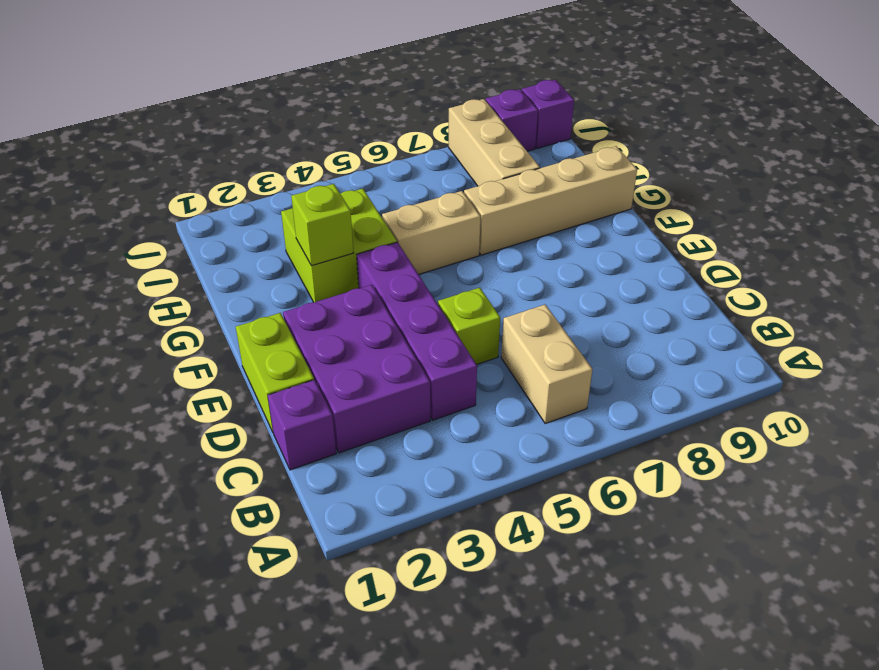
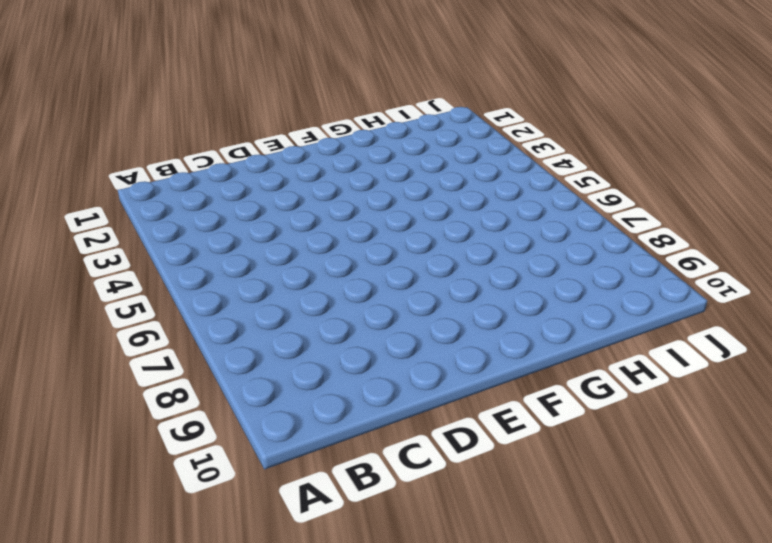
none -> tan brick B6:C6 level 1
none -> purple brick C1 level 1
none -> purple brick C2:E3 level 1

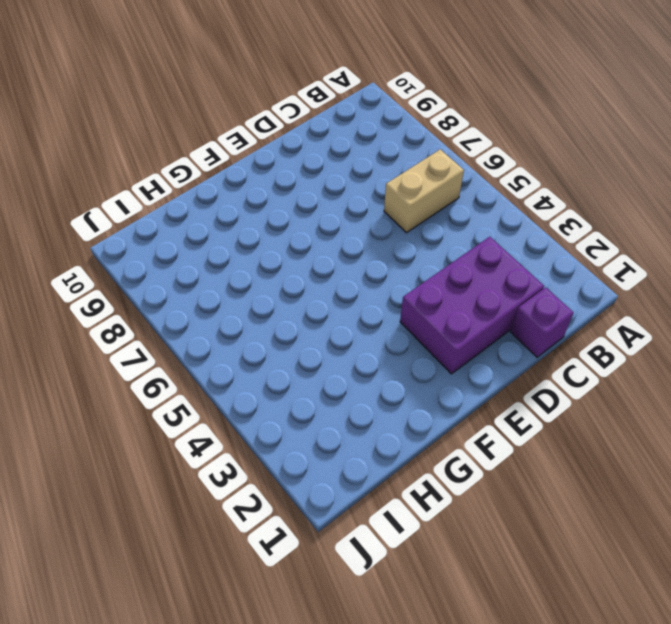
none -> purple brick C4:F4 level 1
none -> lime brick D1:E1 level 1
none -> lime brick D5 level 1

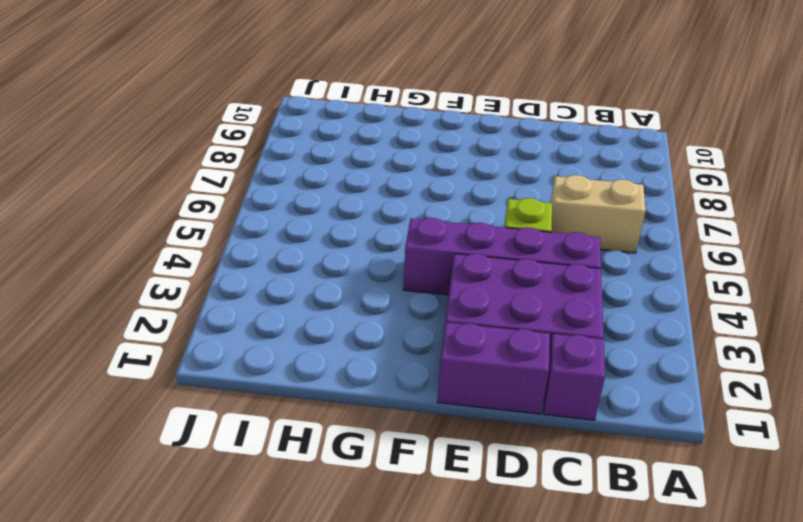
purple brick D1:E1 level 1 -> lime brick D1:E1 level 1
none -> lime brick G3:H4 level 1
none -> tan brick G5:G6 level 1
none -> tan brick G7:G10 level 1

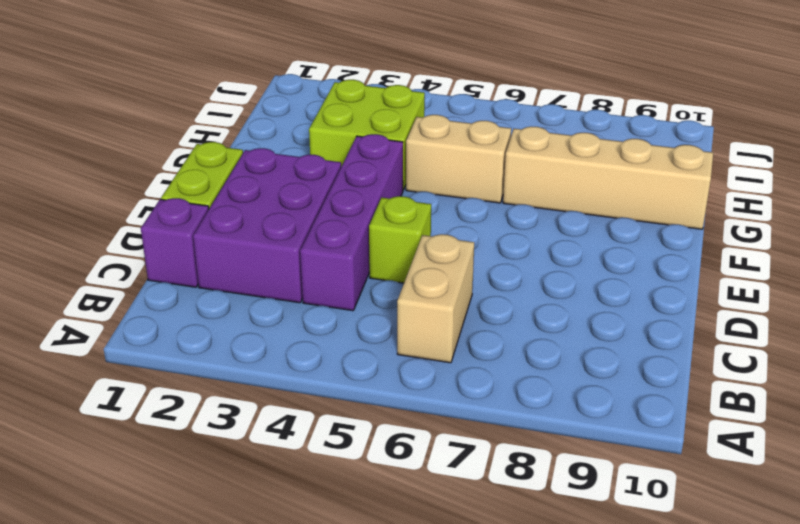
none -> tan brick H8:J8 level 1
none -> purple brick J9 level 1
none -> purple brick J10 level 1

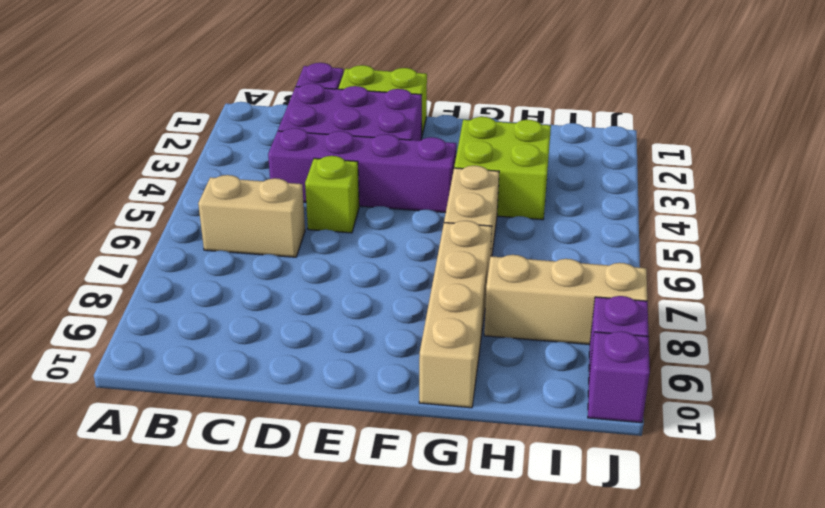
none -> lime brick G3 level 2

